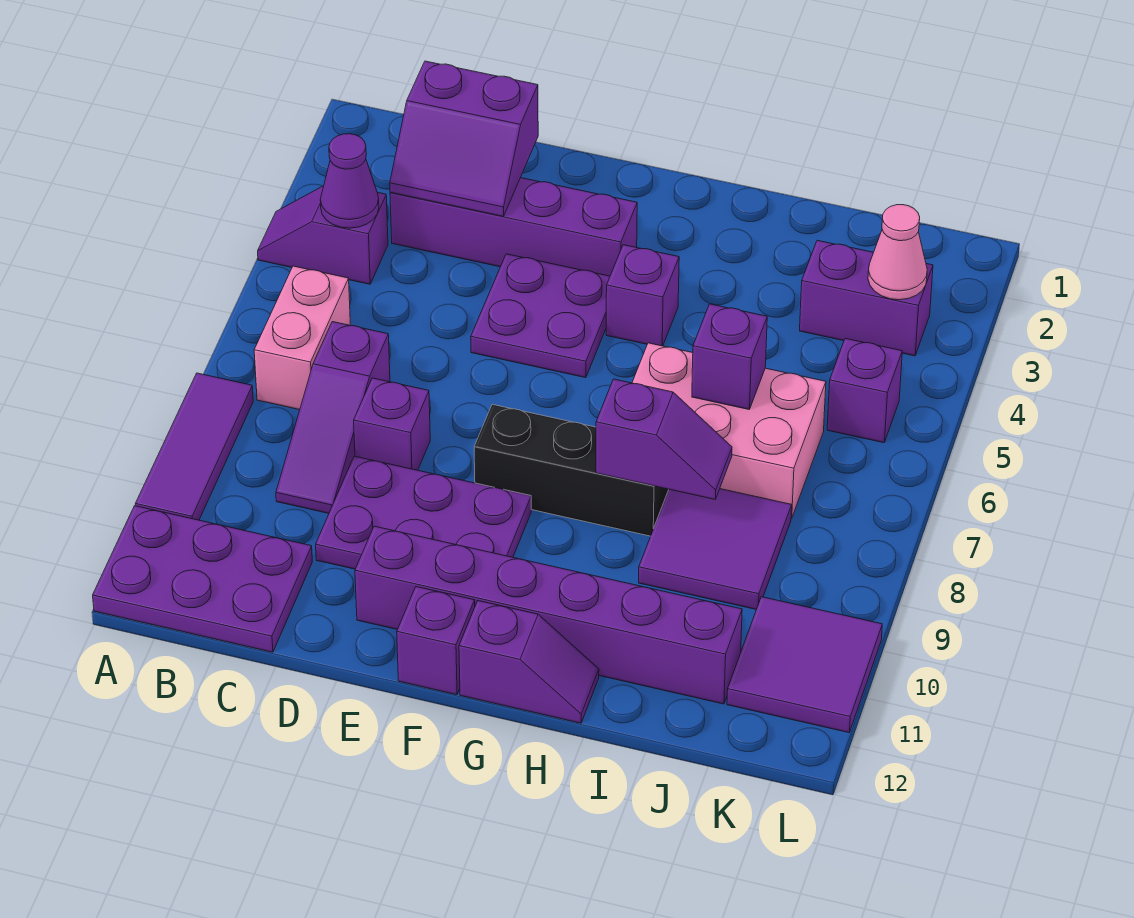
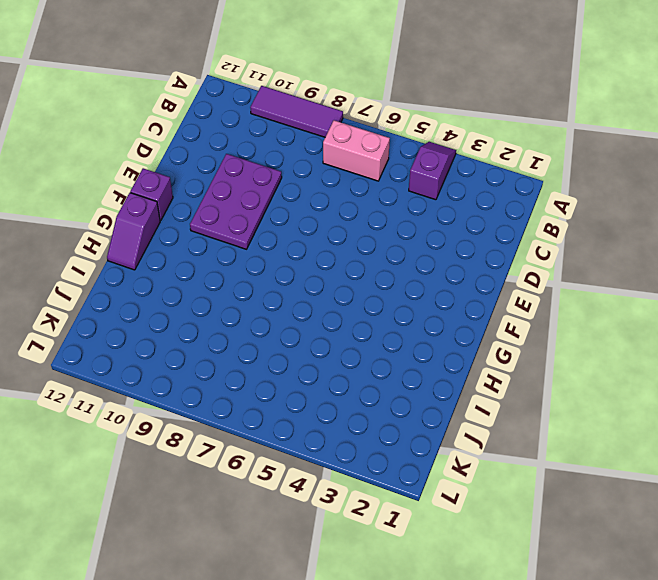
none -> purple plate A11:C12 level 1
none -> purple brick C3:F3 level 1
none -> purple slope C7:C9 level 1 top 7

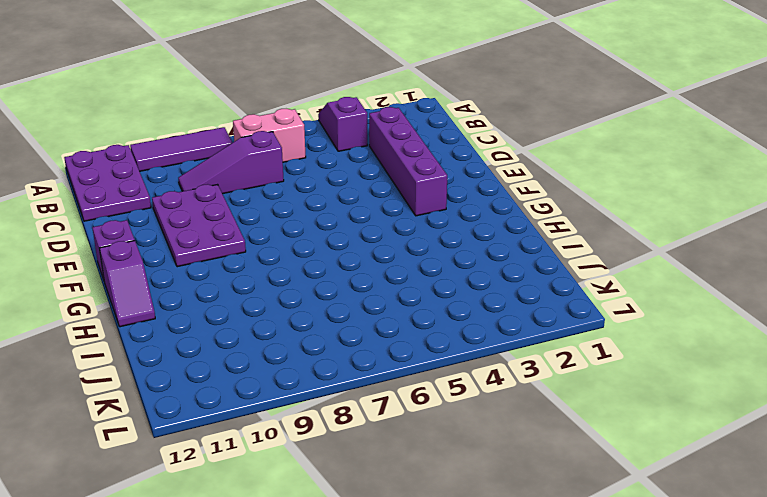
none -> purple brick D8 level 1
none -> purple plate E4:F5 level 1
none -> purple brick E11:J11 level 1

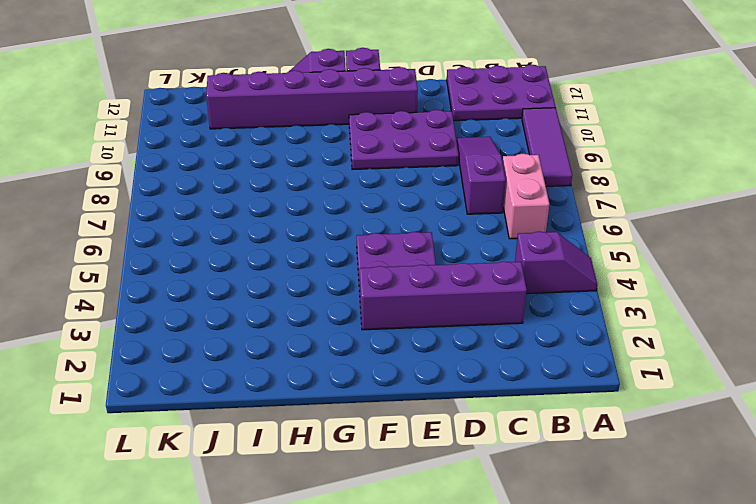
none -> purple brick D8 level 1
none -> black brick F8:H8 level 1
none -> purple brick G4 level 1

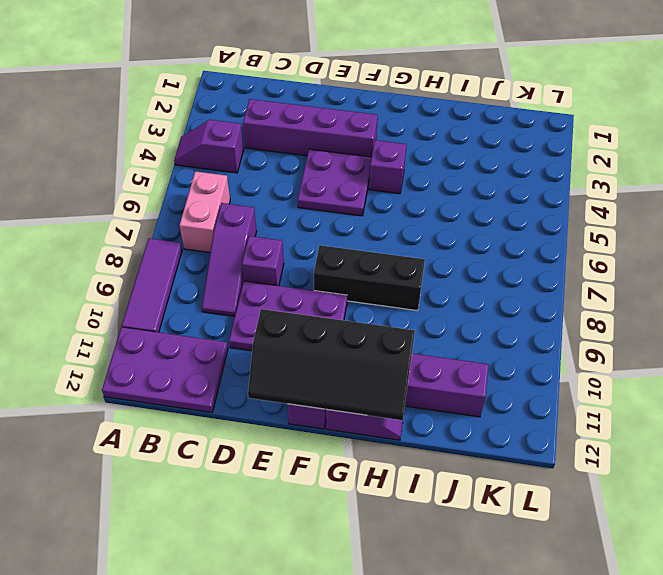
black slope E11:H12 level 2 top 11 -> none
none -> pink brick H6:J7 level 1
none -> purple tile I8:J9 level 1
none -> purple brick J3:K3 level 1

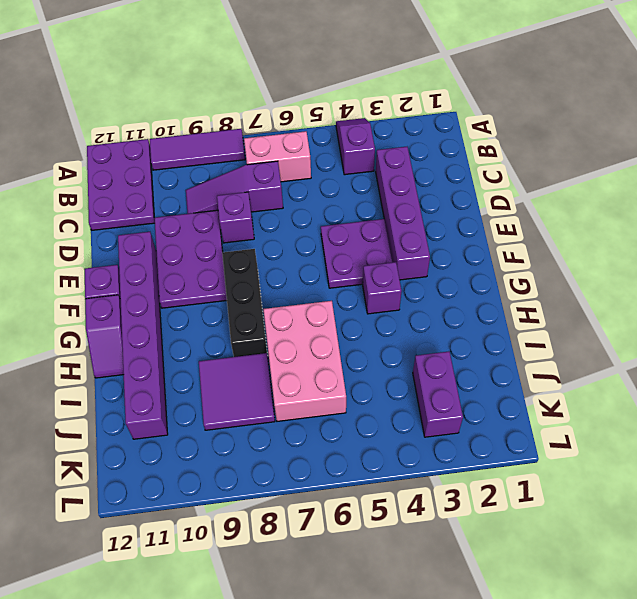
none -> purple brick K5 level 1
none -> purple tile K10:L11 level 1
none -> purple cone B4 level 2

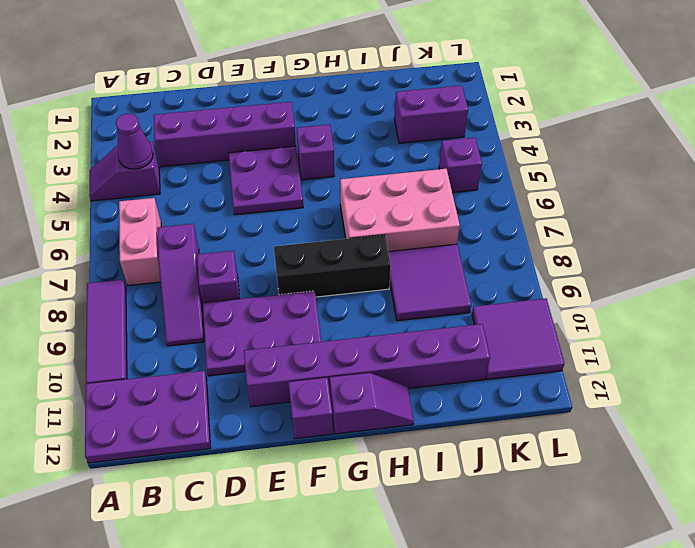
none -> purple slope C2:D3 level 2 top 2
none -> purple slope H8:I8 level 2 top H
none -> purple brick I6 level 2

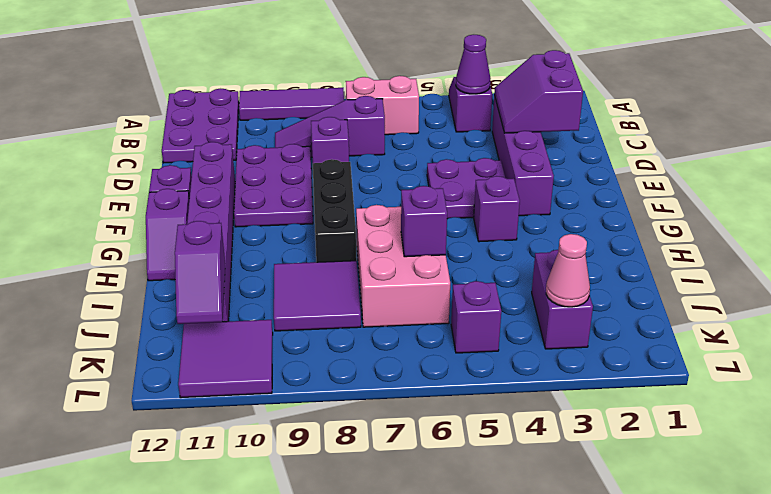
purple slope J11:K11 level 2 top J -> purple slope H8:I8 level 2 top H

